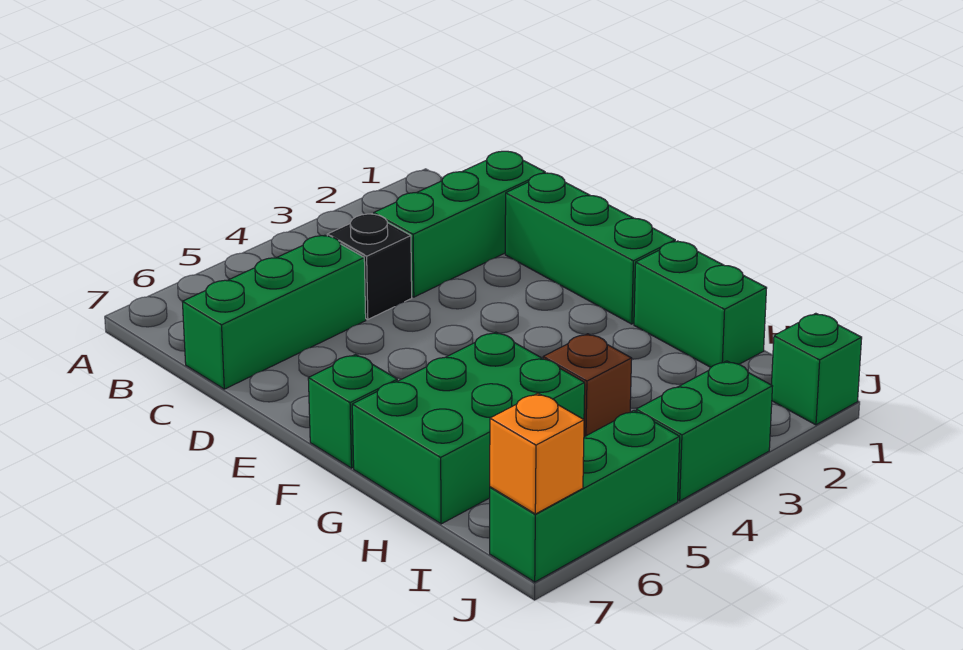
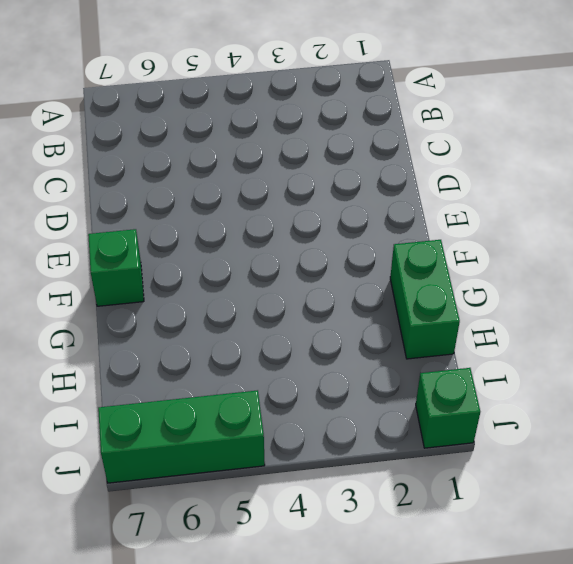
none -> green brick C1:C3 level 1
none -> black brick C4 level 1
none -> green brick C5:C7 level 1

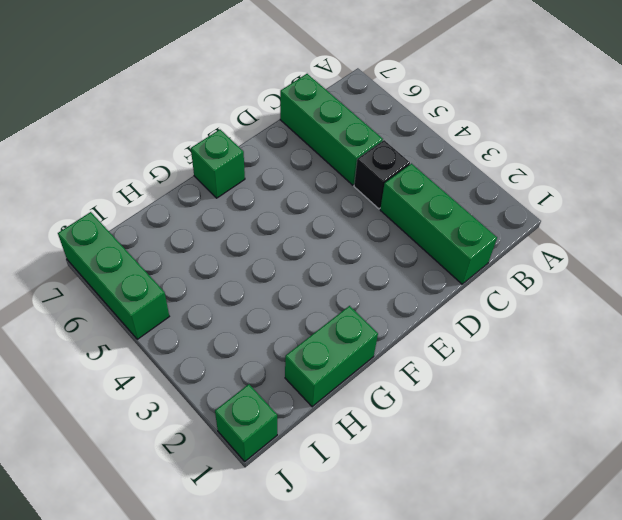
none -> green brick D1:F1 level 1
none -> green brick G5:H7 level 1
none -> brown brick H4 level 1

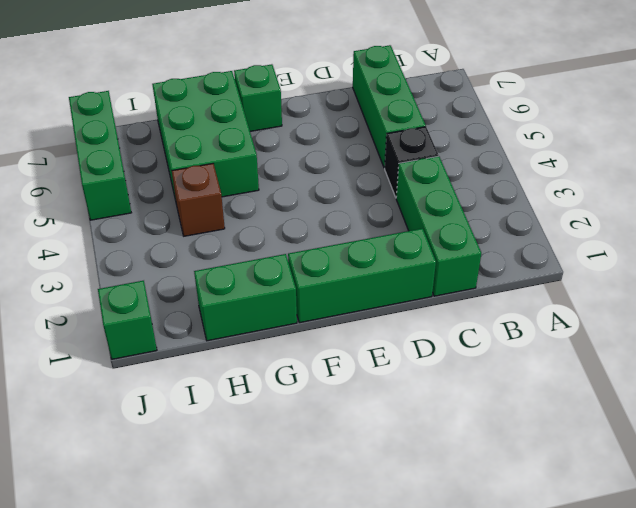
none -> green brick J3:J4 level 1
none -> orange brick J7 level 2

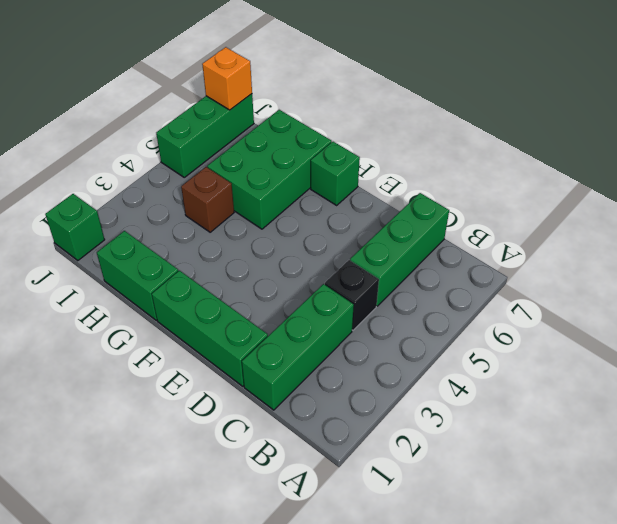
none -> green brick J3:J4 level 1

